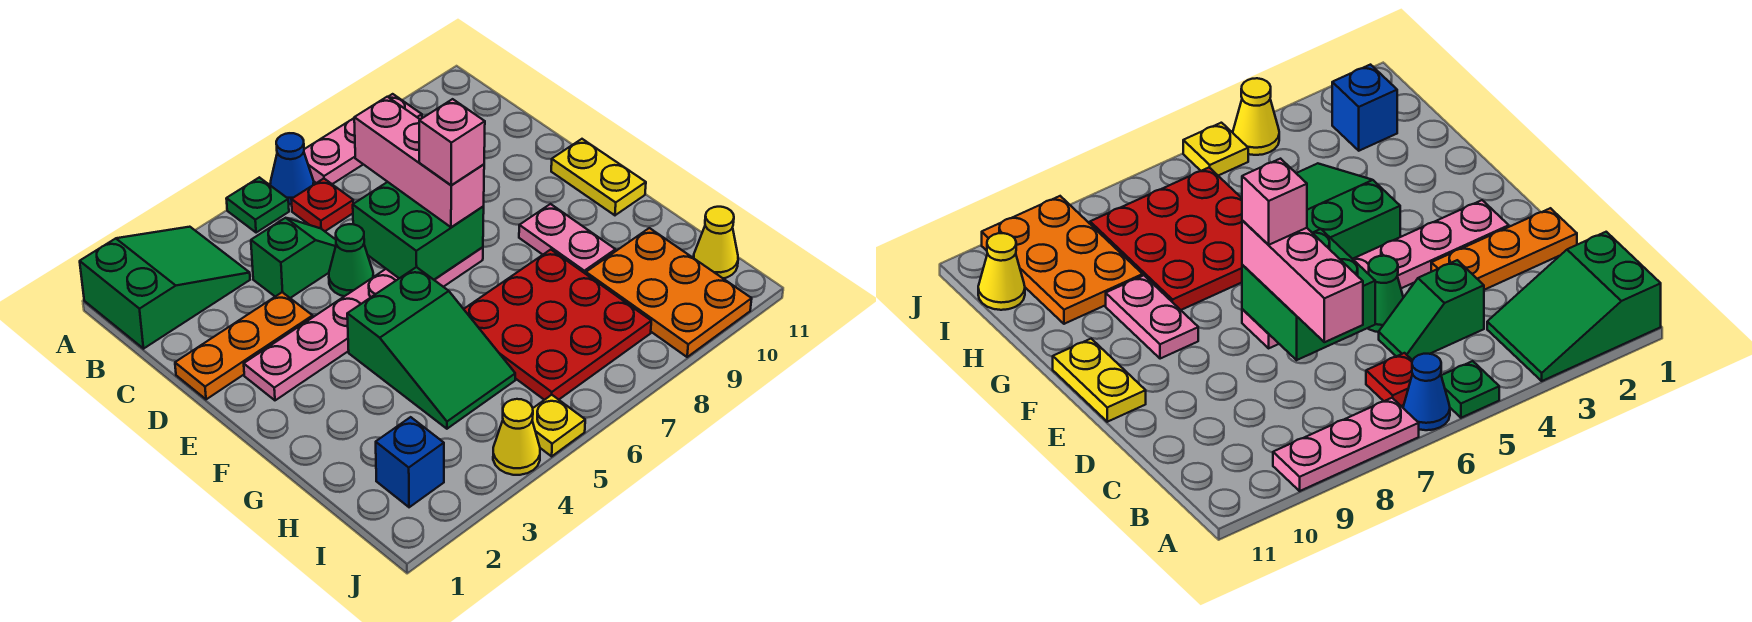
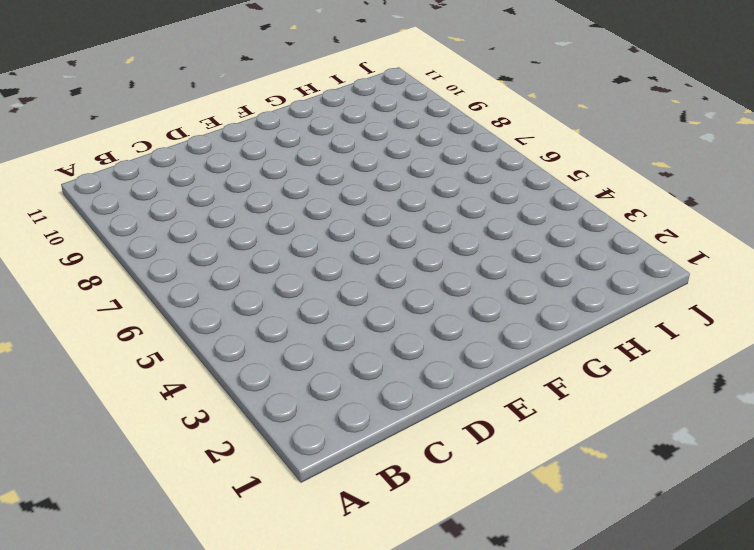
none -> green slope A1:B3 level 1 top 1
none -> green plate A5 level 1
none -> blue cone A6 level 1

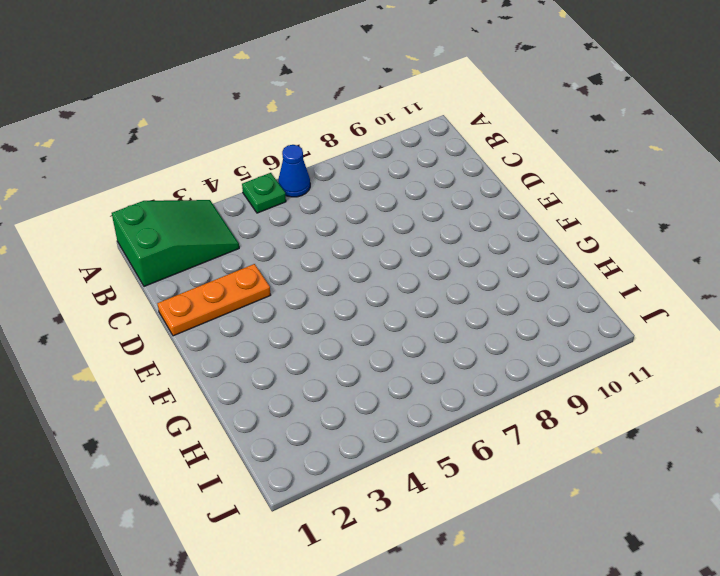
none -> pink plate A7:A9 level 1
none -> red plate B6 level 1
none -> green slope C4:C5 level 1 top 4

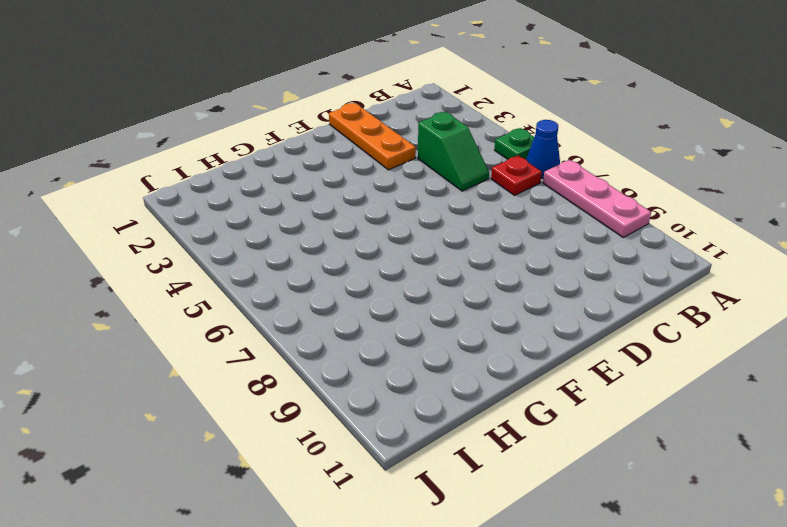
none -> green slope A1:B3 level 1 top 1
none -> green cone D5 level 1
none -> pink plate E2:E7 level 1

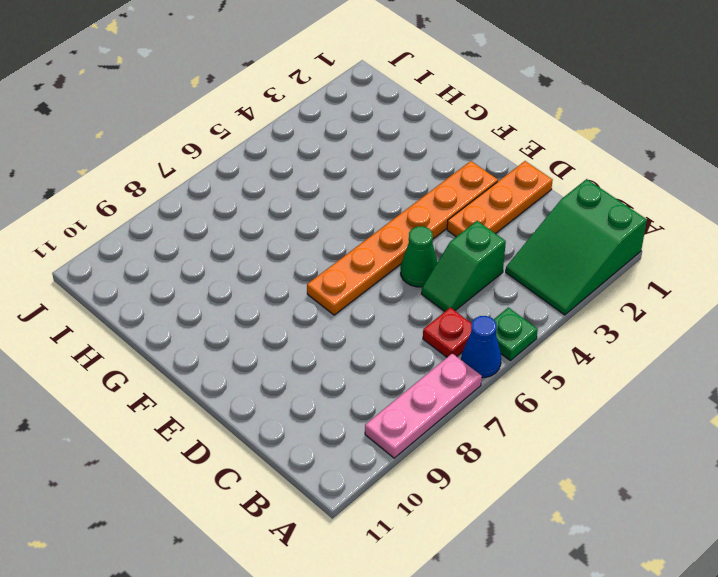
orange plate E2:E7 level 1 -> pink plate E2:E7 level 1
none -> yellow plate E11:F11 level 1
none -> green slope F4:H5 level 1 top F
none -> pink plate F9:G9 level 1

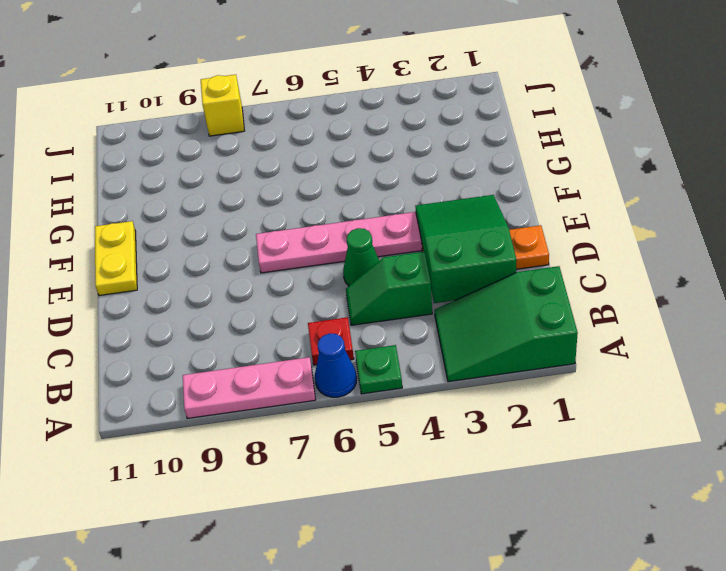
green slope C2:E3 level 2 top C -> green slope F4:H5 level 1 top F
yellow brick J8 level 1 -> none
none -> pink plate F9:G9 level 1
none -> red plate G6:I8 level 1
none -> orange plate H9:J10 level 1

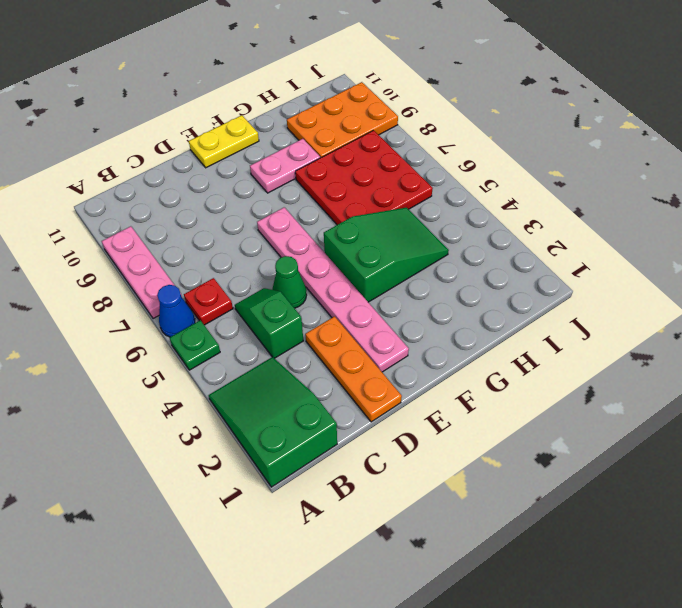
none -> blue brick I2 level 1
none -> yellow cone I11 level 1
none -> yellow cone J4 level 1

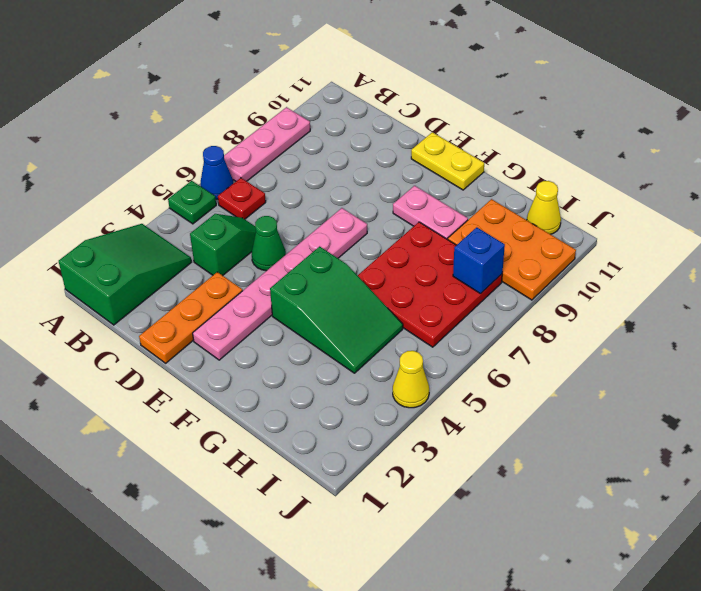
blue brick I8 level 2 -> blue brick I2 level 1
none -> yellow plate J5 level 1
none -> green brick D6:E7 level 2
none -> pink brick C7:E7 level 3

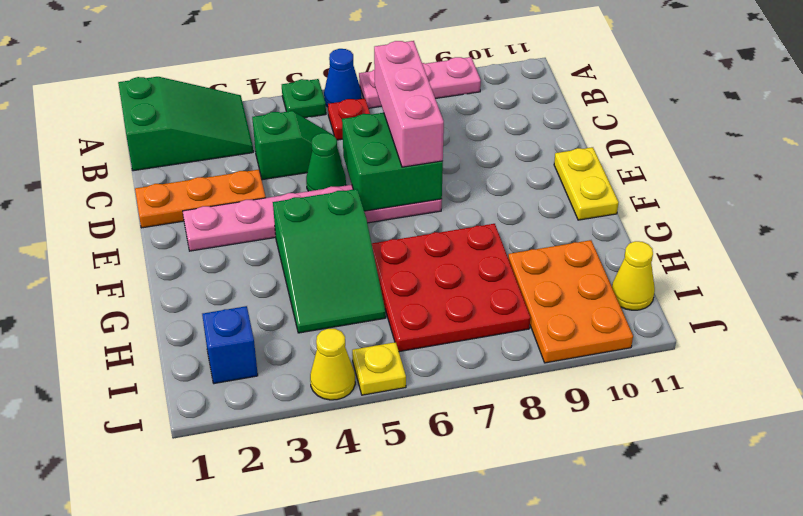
none -> pink plate F9:G9 level 1
none -> pink brick E7 level 4

